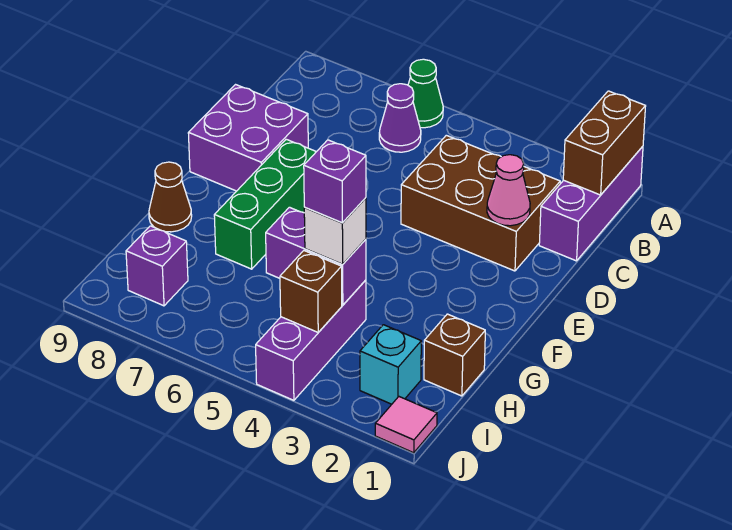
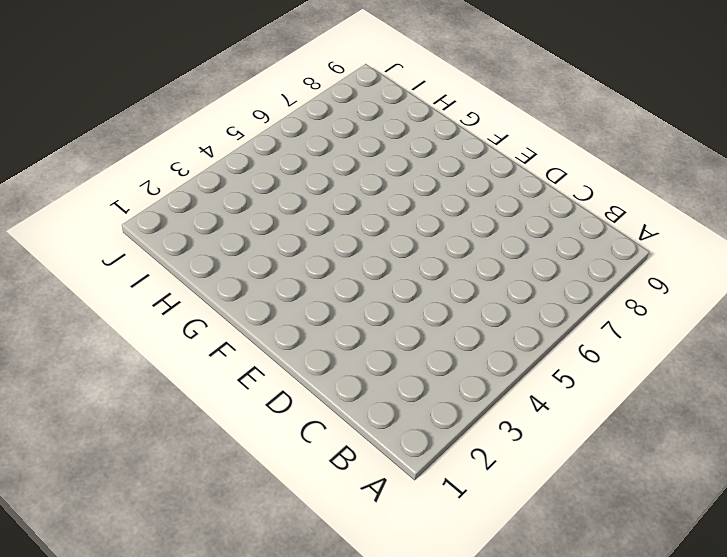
none -> purple brick A1:C1 level 1
none -> green cone A6 level 1
none -> purple cone B6 level 1

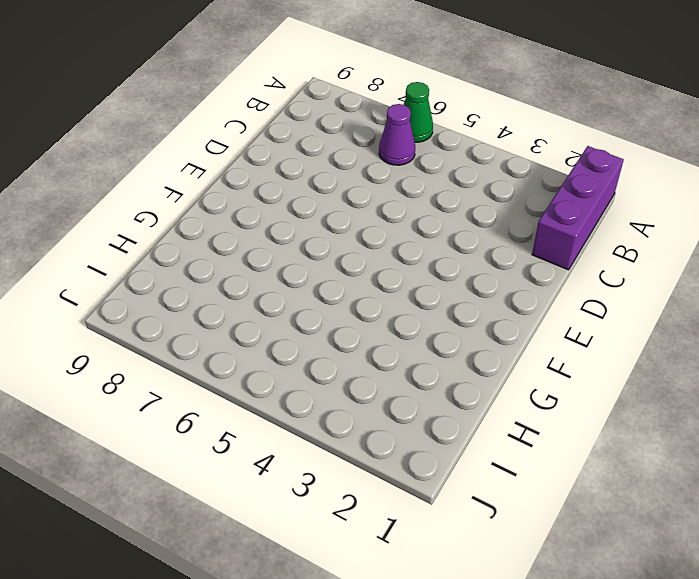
none -> brown brick C2:D4 level 1
none -> purple brick D8:E9 level 1
none -> green brick E7:G7 level 1

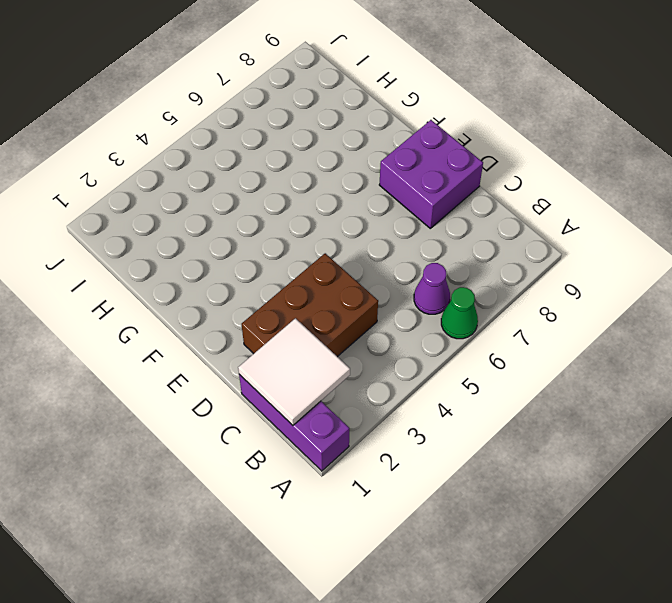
white tile B1:C2 level 2 -> brown brick A1:B1 level 2
none -> green brick E7:G7 level 1
none -> brown cone G9 level 1
none -> brown brick H1 level 1

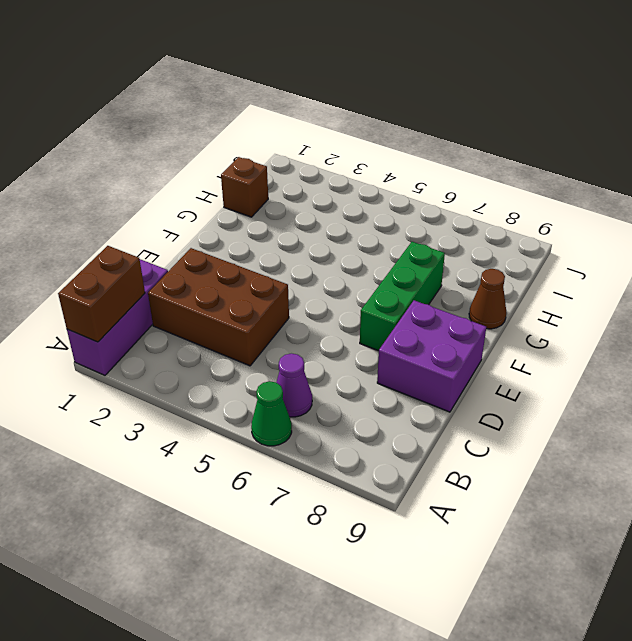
none -> purple brick H4:J4 level 1
none -> cyan brick I2 level 1
none -> purple brick I8 level 1

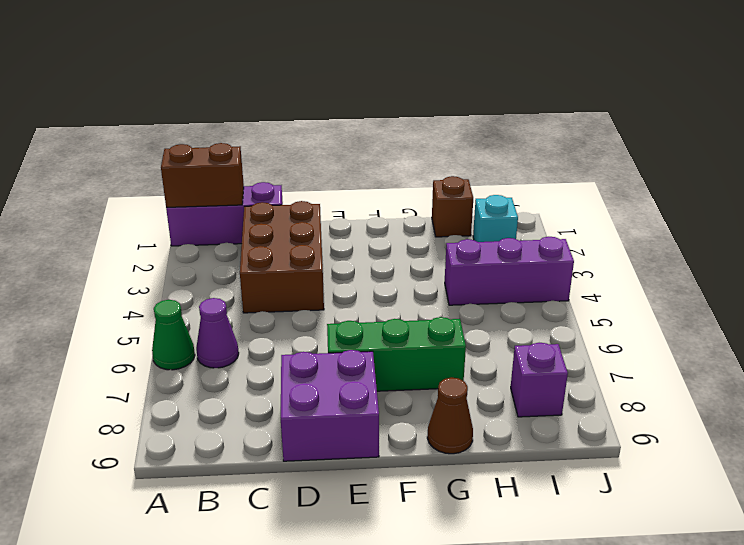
none -> pink tile J1 level 1
none -> pink cone D2 level 2
none -> purple brick H4:H5 level 2

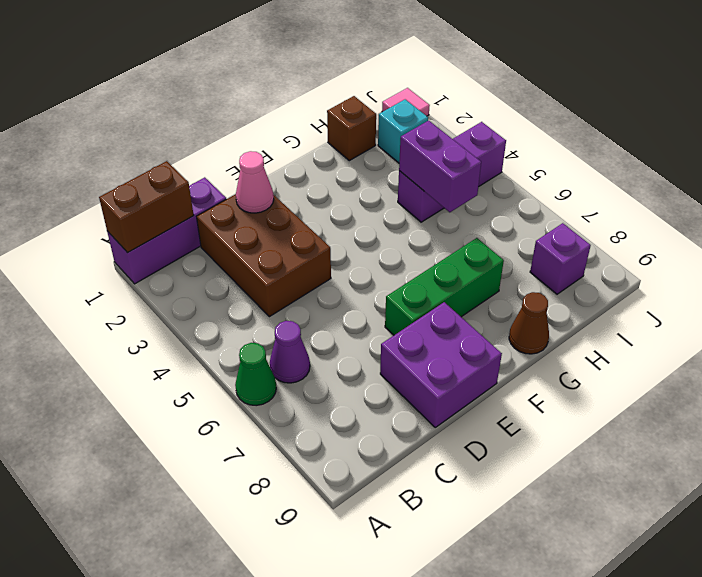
none -> brown brick I4 level 2
none -> white brick H4 level 3
none -> purple brick H4 level 4

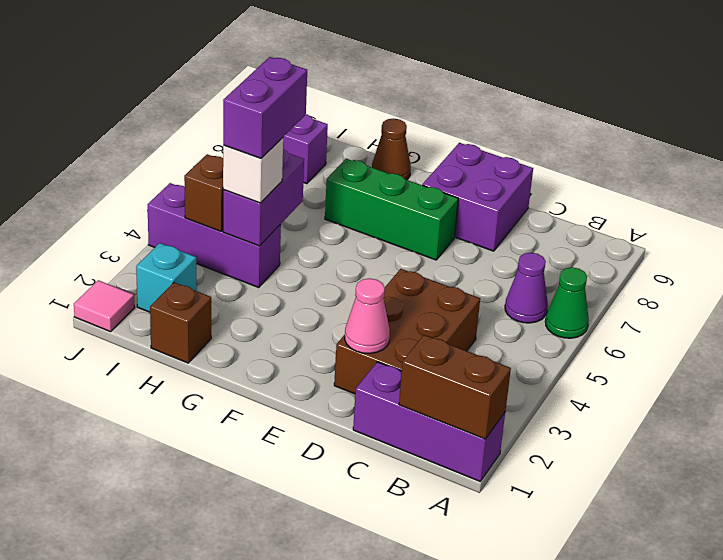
purple brick H4:H5 level 4 -> purple brick H4 level 4

